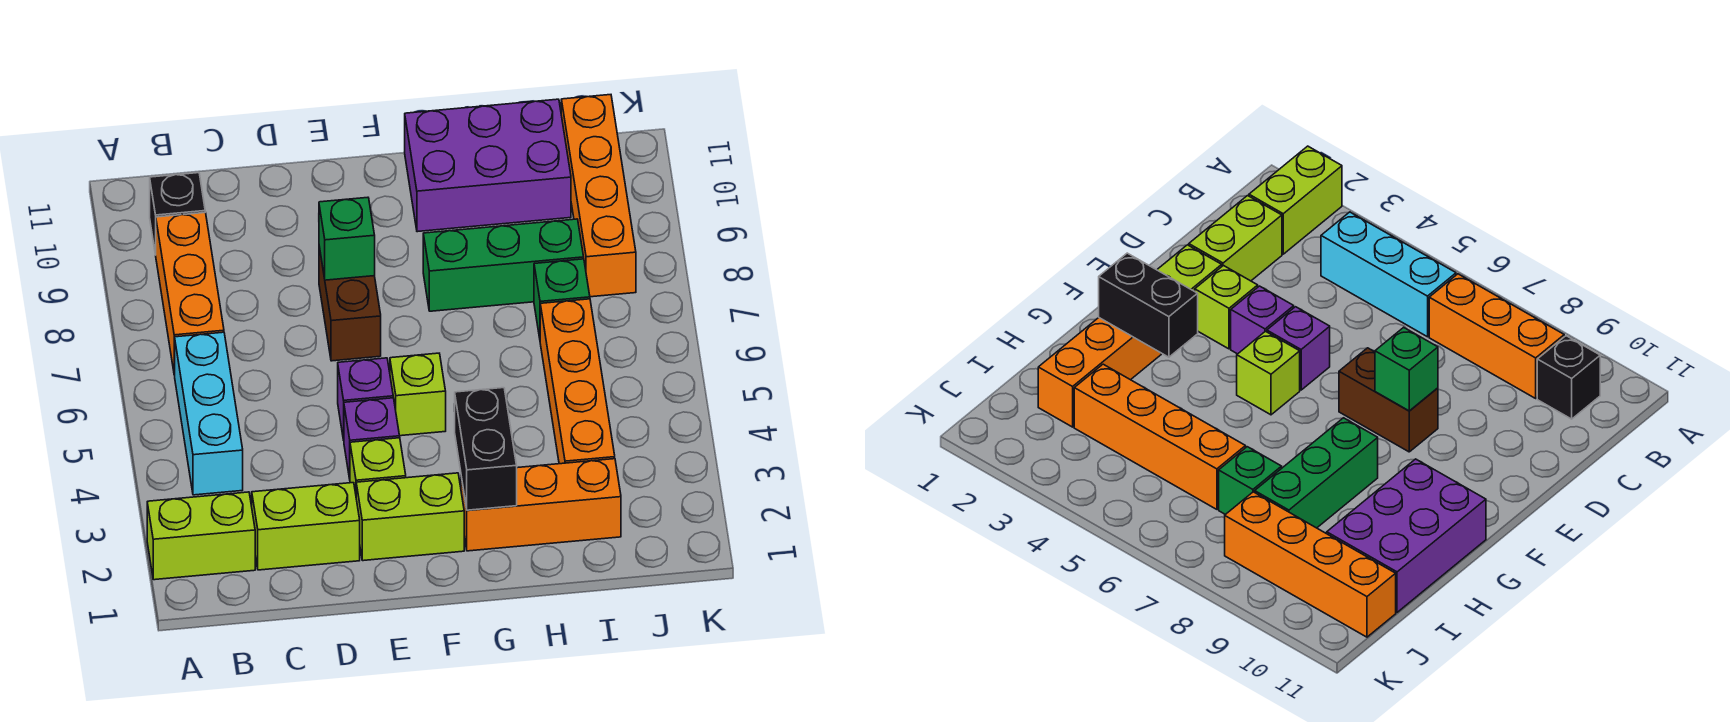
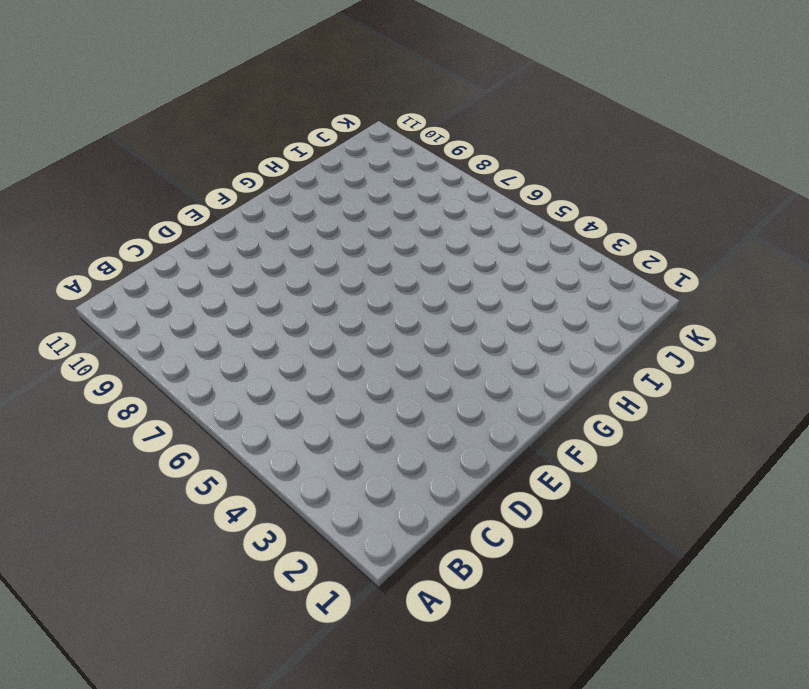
none -> lime brick A2:B2 level 1
none -> cyan brick B4:B6 level 1
none -> orange brick B7:B9 level 1

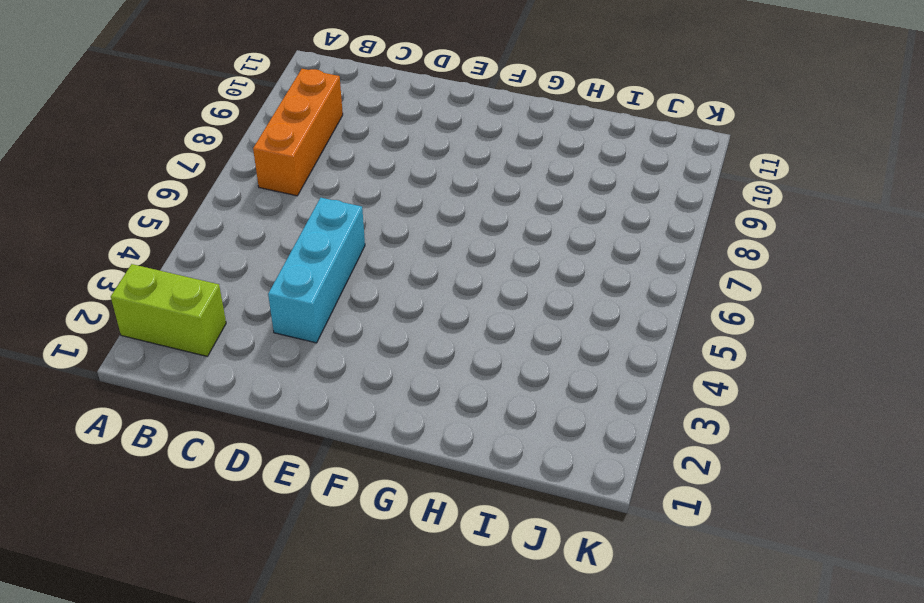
cyan brick D3:D5 level 1 -> cyan brick B4:B6 level 1
none -> black brick B10 level 1
none -> lime brick C2:D2 level 1
none -> lime brick E2:F2 level 1

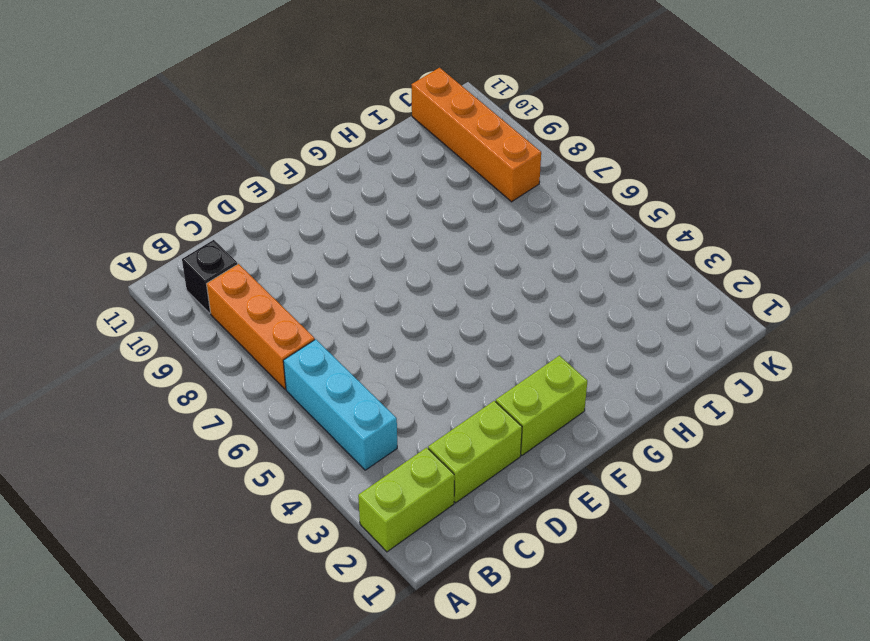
none -> lime brick E3 level 1
none -> purple brick E4 level 1
none -> purple brick E5 level 1

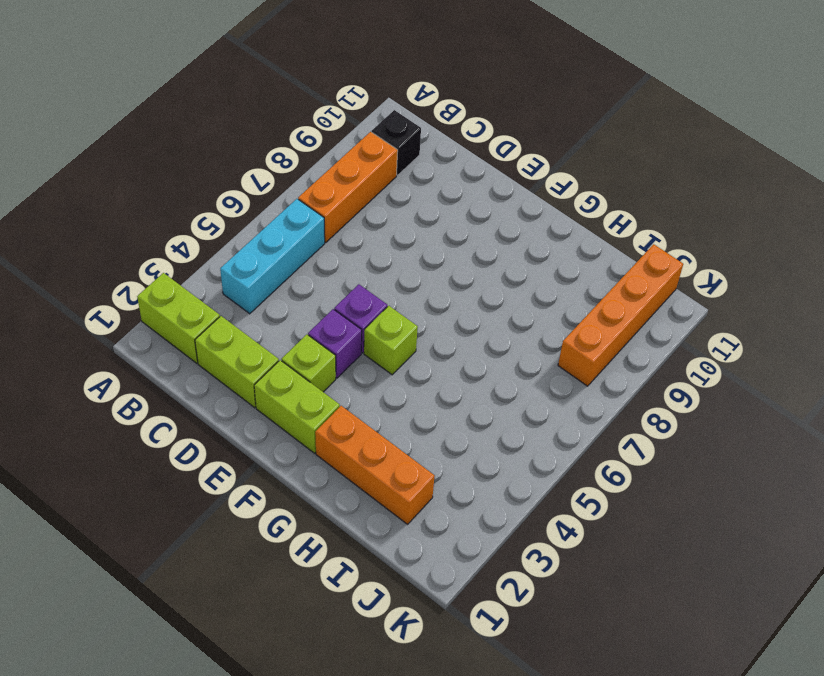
none -> brown brick E7:E8 level 1
none -> green brick G8:I8 level 1
none -> purple brick G10:I11 level 1

